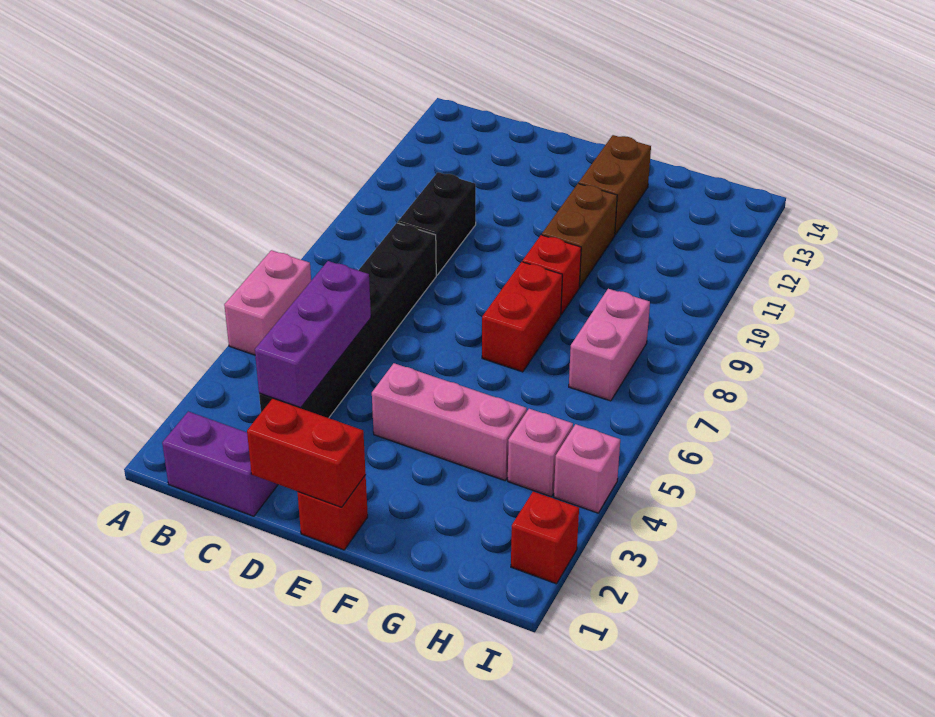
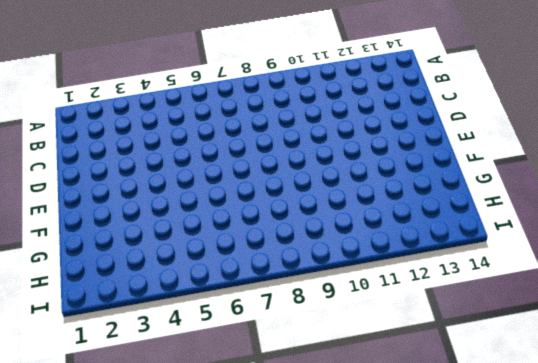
none -> pink brick A5:A6 level 1
none -> purple brick B1:C1 level 1
none -> black brick C3:C8 level 1

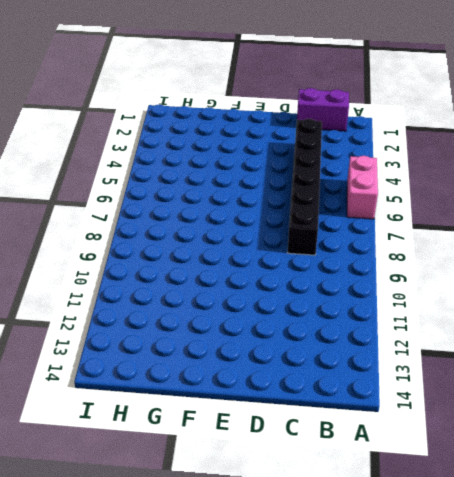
none -> black brick C9:C10 level 1
none -> red brick E1 level 1
none -> pink brick E4:G4 level 1

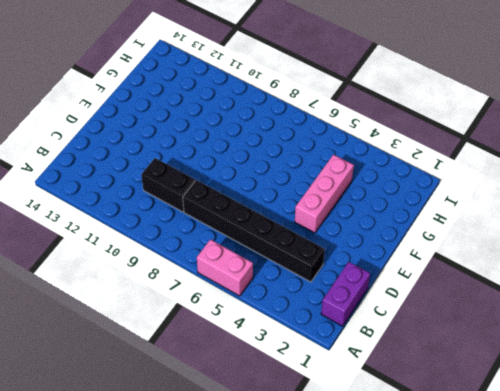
none -> red brick E1 level 1
none -> red brick F7:F8 level 1
none -> red brick F9 level 1

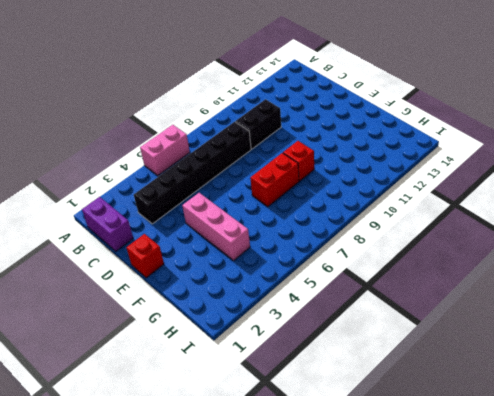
none -> brown brick F10:F11 level 1
none -> brown brick F12:F13 level 1
none -> pink brick H4 level 1

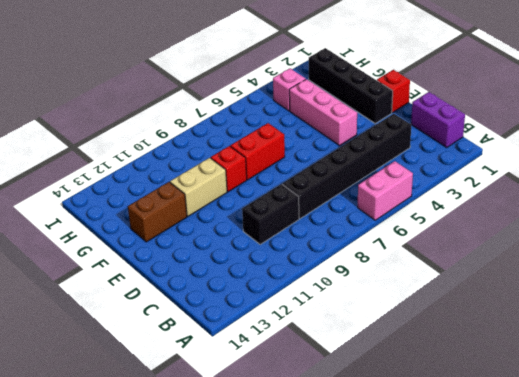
black brick E2:H2 level 1 -> none
tan brick F10:F11 level 1 -> brown brick F10:F11 level 1
none -> pink brick H7:H8 level 1
none -> red brick I2 level 1
none -> pink brick I4 level 1

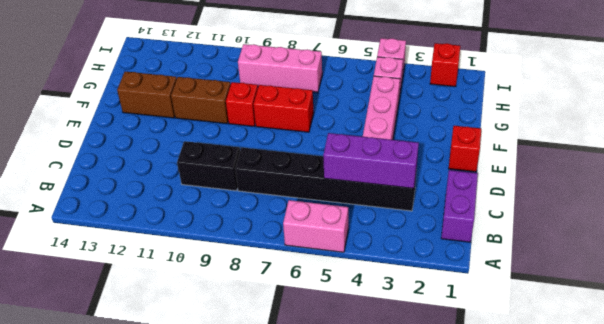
pink brick H7:H9 level 1 -> pink brick H7:H8 level 1
none -> red brick D1:E1 level 2

